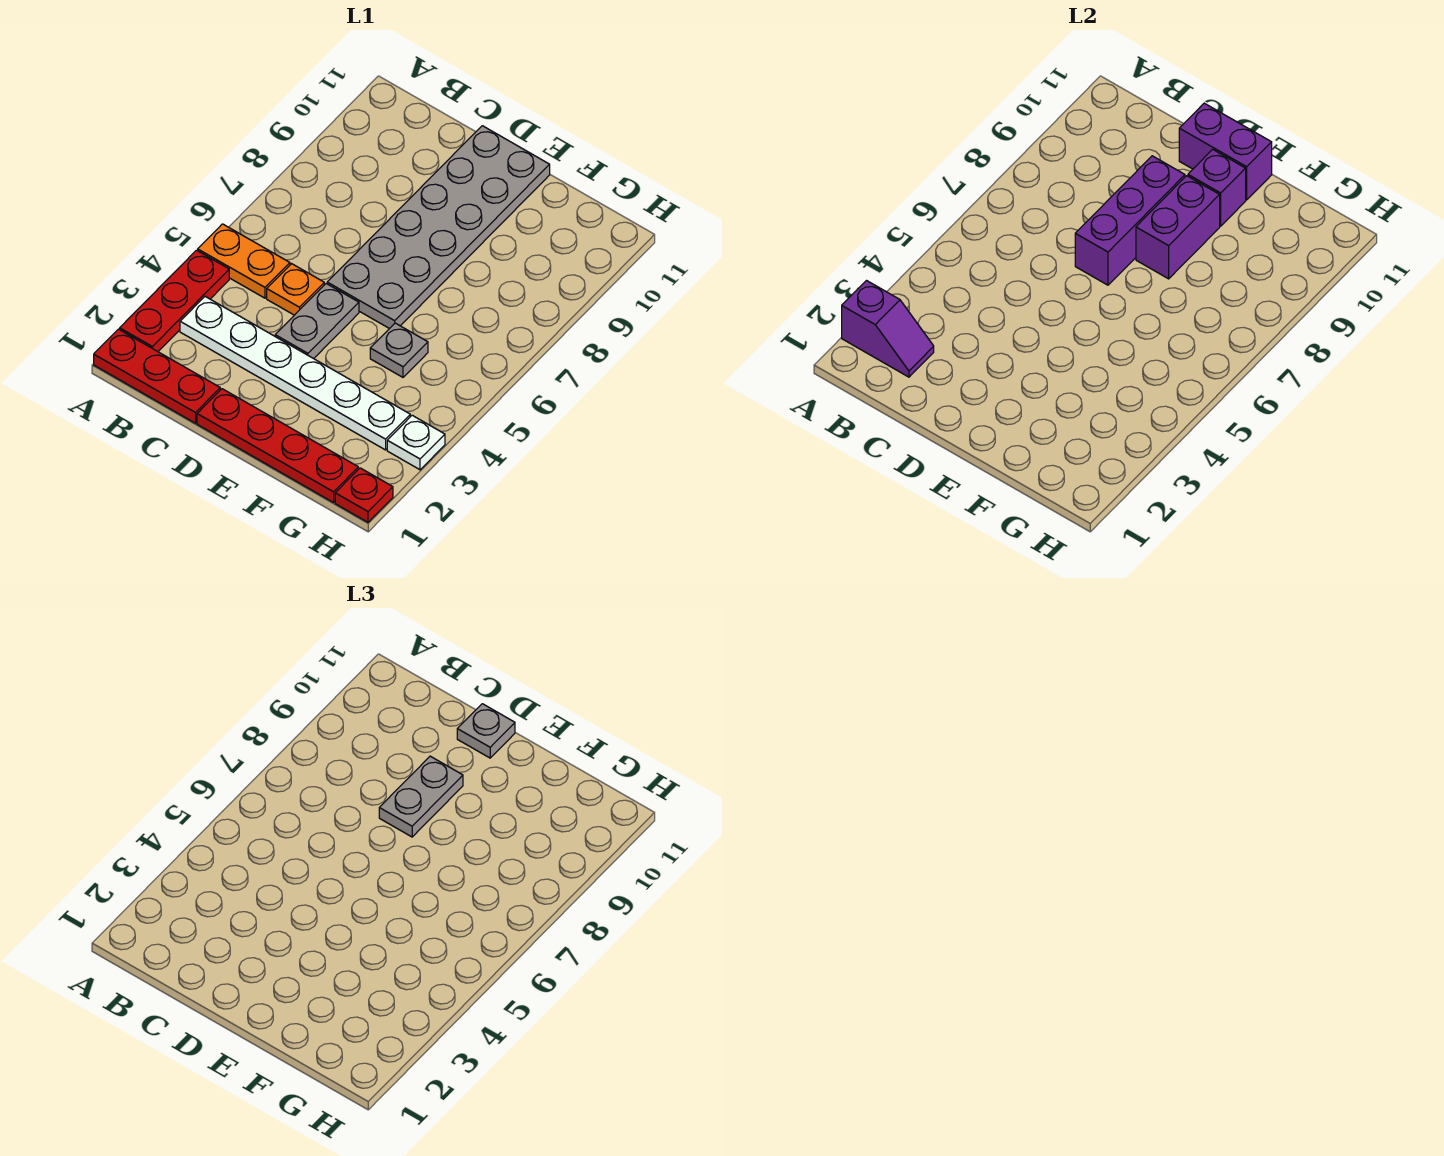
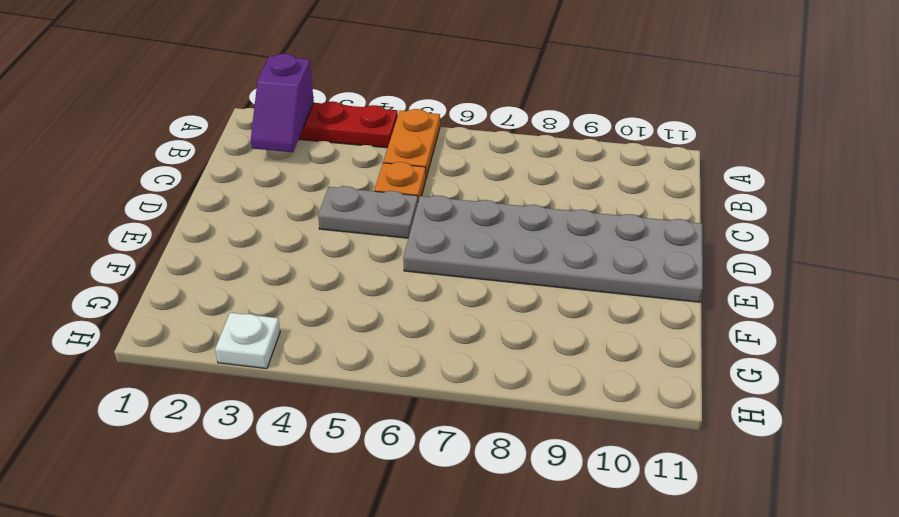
none -> red plate A1:C1 level 1
none -> white plate B3:G3 level 1
none -> red plate D1:G1 level 1

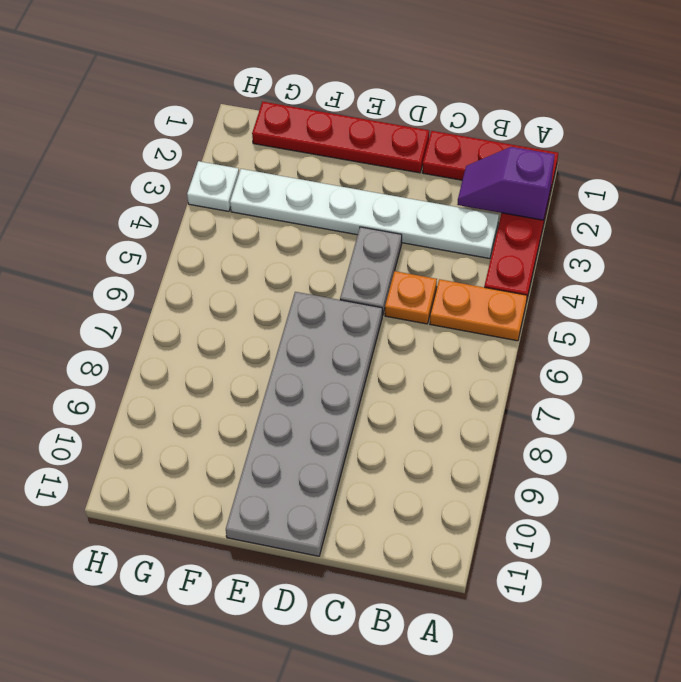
none -> grey plate F5 level 1
none -> red plate H1 level 1
none -> purple brick D7:D9 level 2

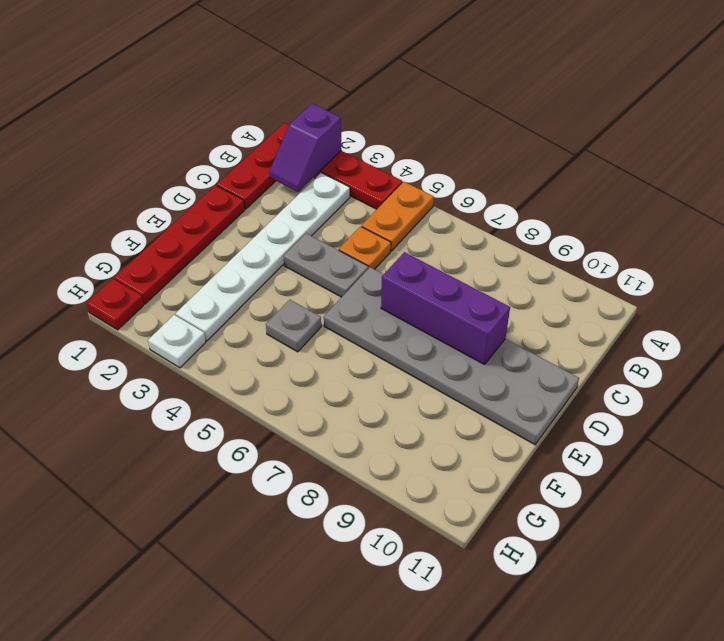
none -> purple brick D11:E11 level 2
none -> purple brick E8:E9 level 2
none -> purple brick E10 level 2

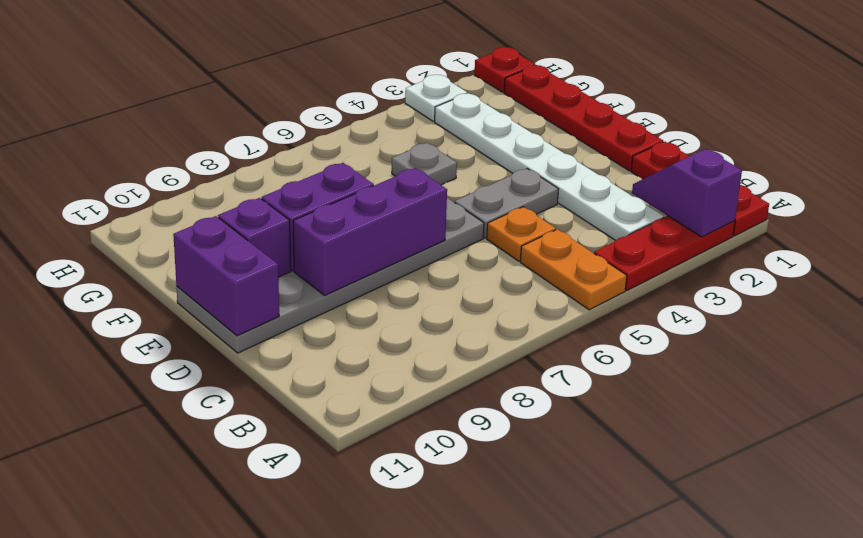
none -> grey plate D8:D9 level 3
none -> grey plate D11 level 3

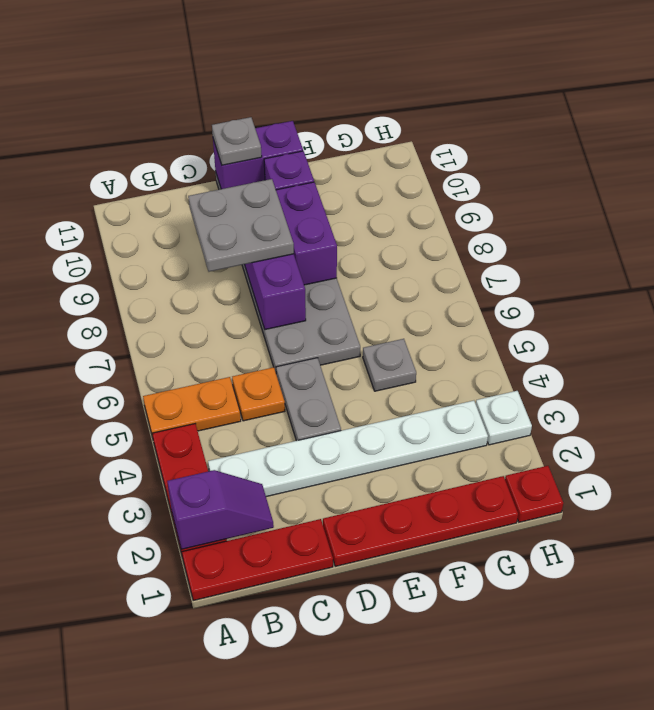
grey plate C8:D9 level 3 -> grey plate D8:D9 level 3

